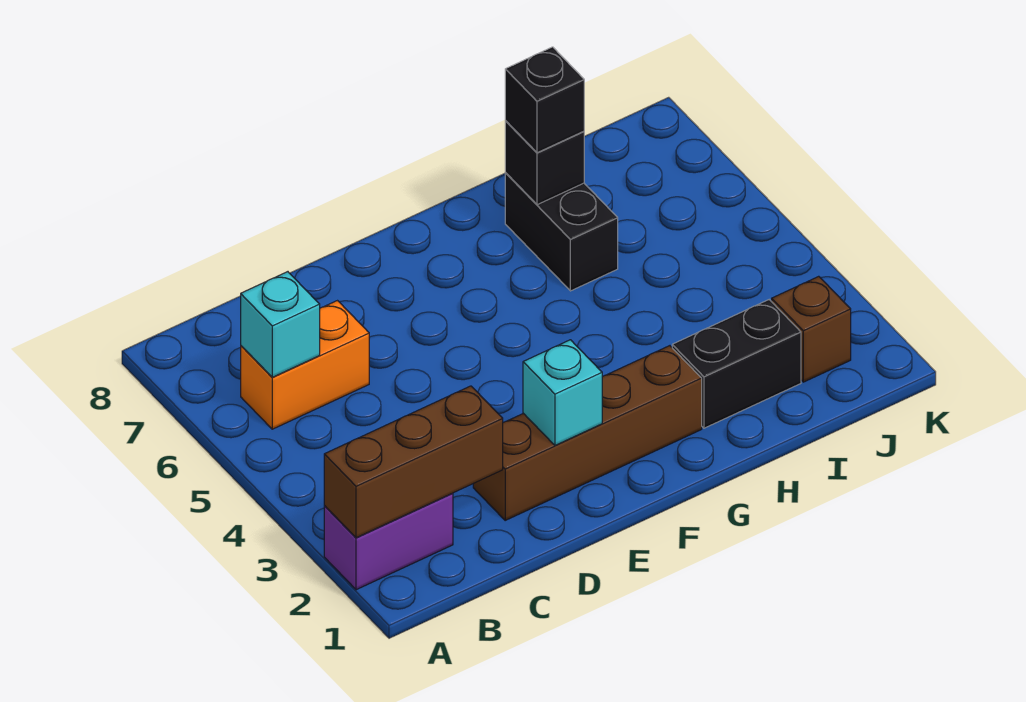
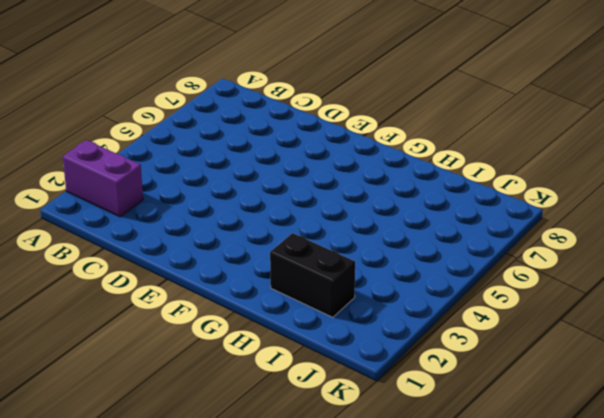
none -> orange brick B6:C6 level 1
none -> brown brick D2:G2 level 1

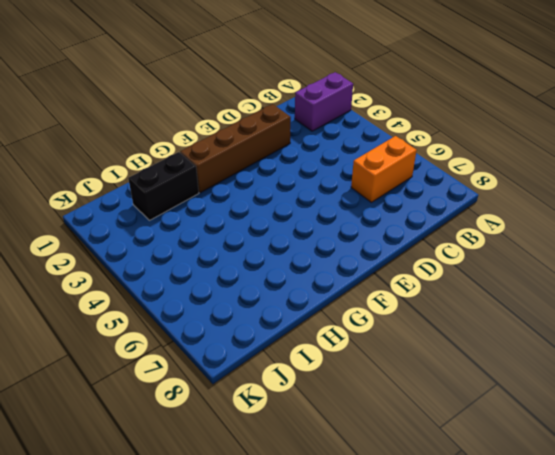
none -> black brick H6:H7 level 1
none -> brown brick J2 level 1

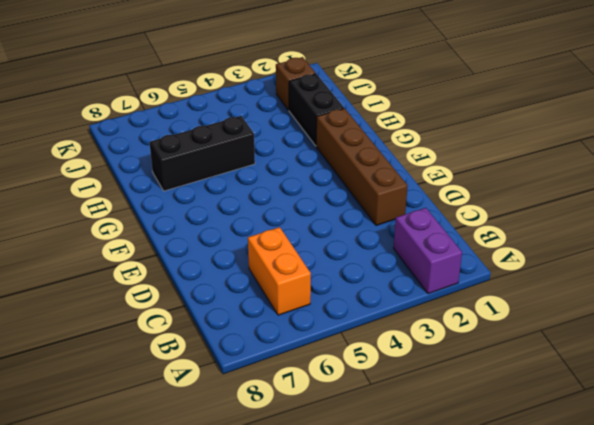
black brick H5:H7 level 1 -> black brick H6:H7 level 1
none -> brown brick A2:C2 level 2
none -> cyan brick B6 level 2

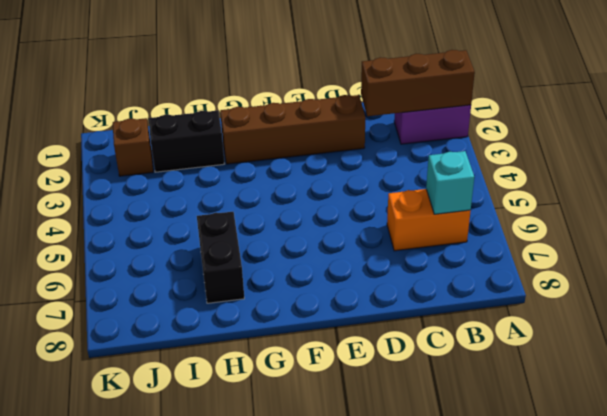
none -> cyan brick E2 level 2
none -> black brick H7 level 2

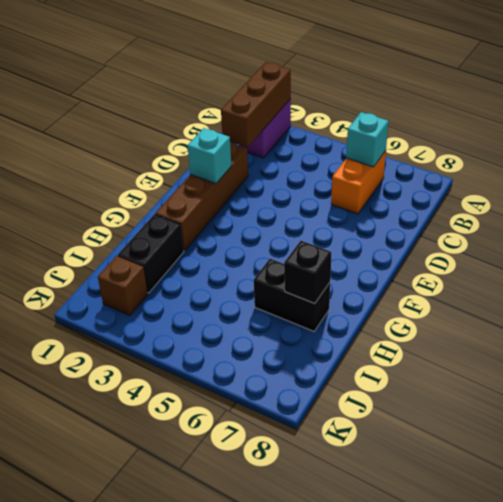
none -> black brick H7 level 3

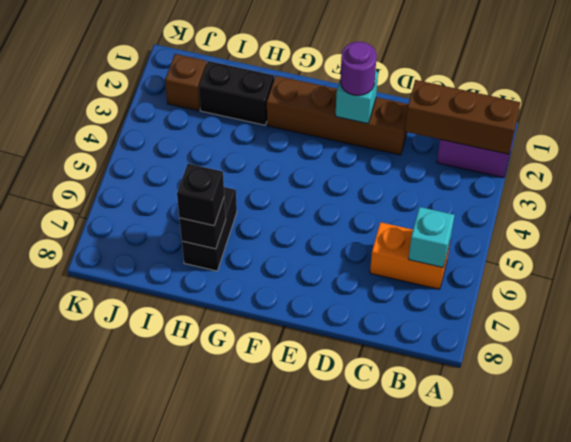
purple round brick E2 level 3 -> none

